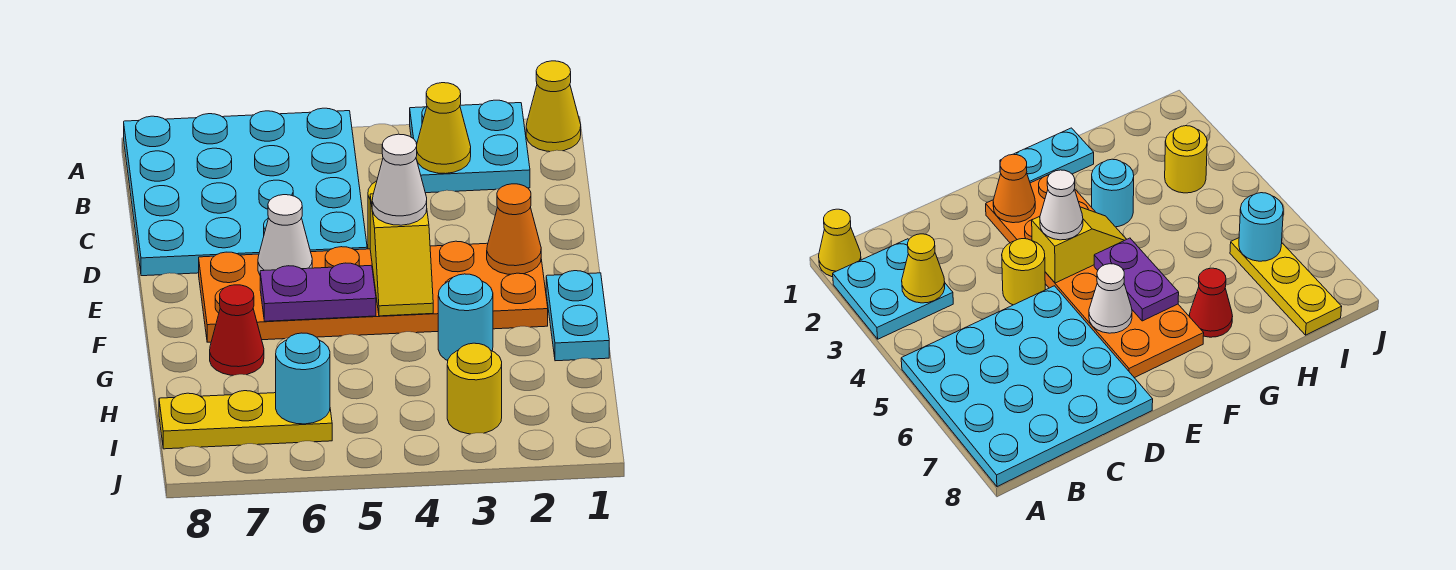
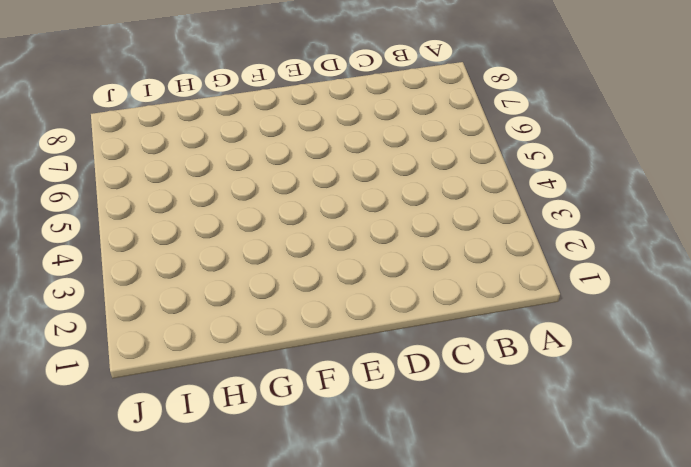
none -> yellow cone A1 level 1
none -> cyan plate A2:B3 level 1
none -> cyan plate A5:D8 level 1

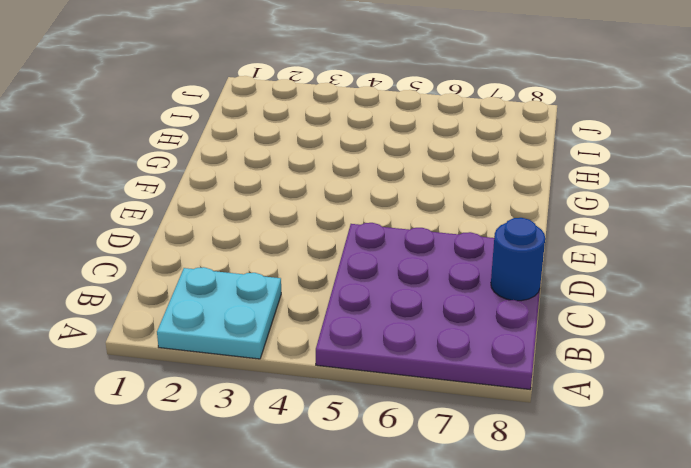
purple plate A5:D8 level 1 -> cyan plate A5:D8 level 1
blue round brick C8 level 2 -> none
none -> yellow cone A1 level 1
none -> yellow round brick D4 level 1
none -> orange plate E2:F7 level 1

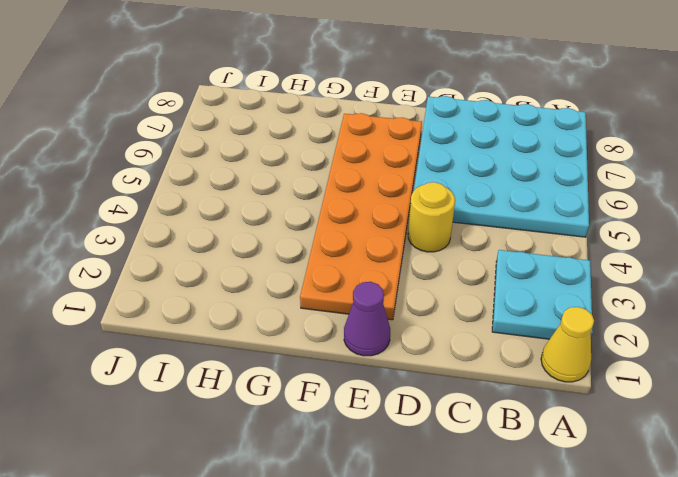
purple cone E1 level 1 -> none
none -> cyan plate F1:G1 level 1
none -> cyan round brick G3 level 1
none -> red cone G7 level 1

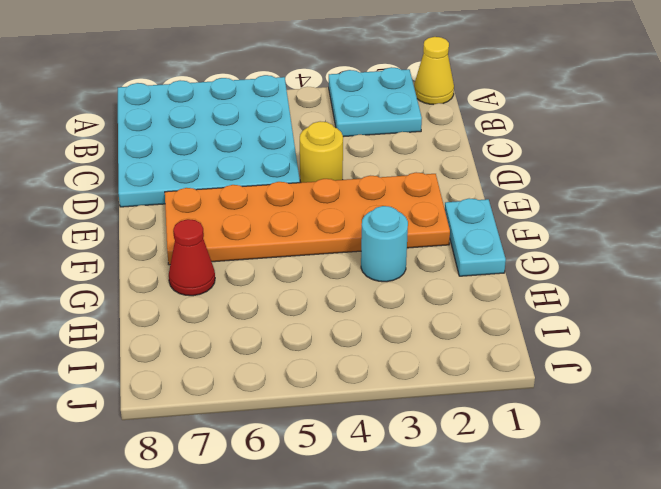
none -> yellow round brick I3 level 1
none -> yellow plate I6:I8 level 1
none -> yellow cone B3 level 2

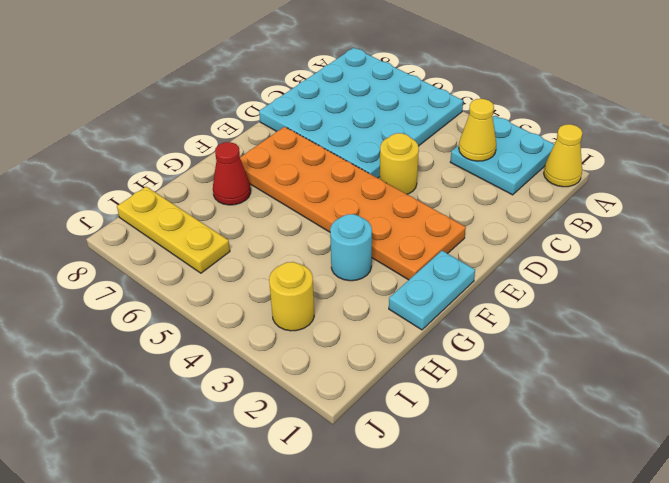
none -> orange cone E2 level 2
none -> yellow slope E4:F4 level 2 top E
none -> white cone E6 level 2

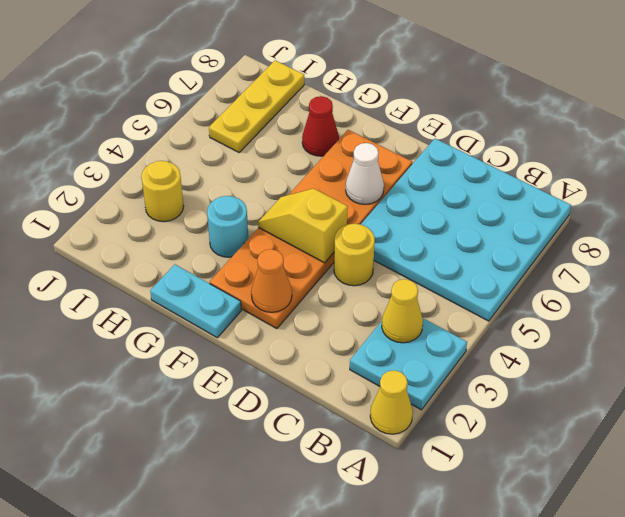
none -> purple plate F5:F6 level 2
none -> cyan round brick I6 level 2
none -> white cone E4 level 3

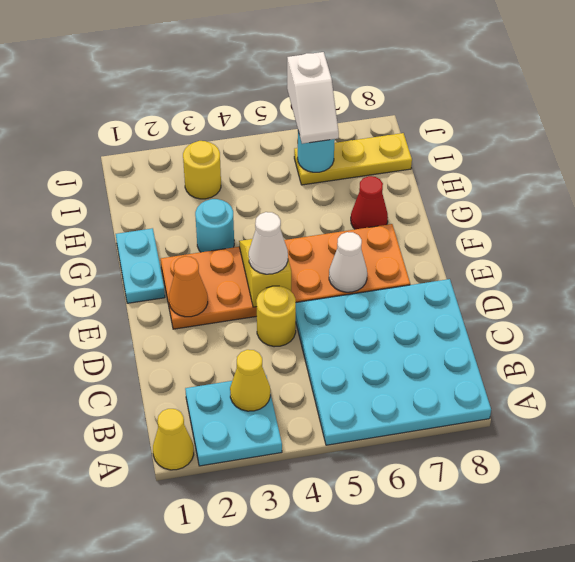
white slope I6:J6 level 3 top J -> none
none -> purple plate F5:F6 level 2

